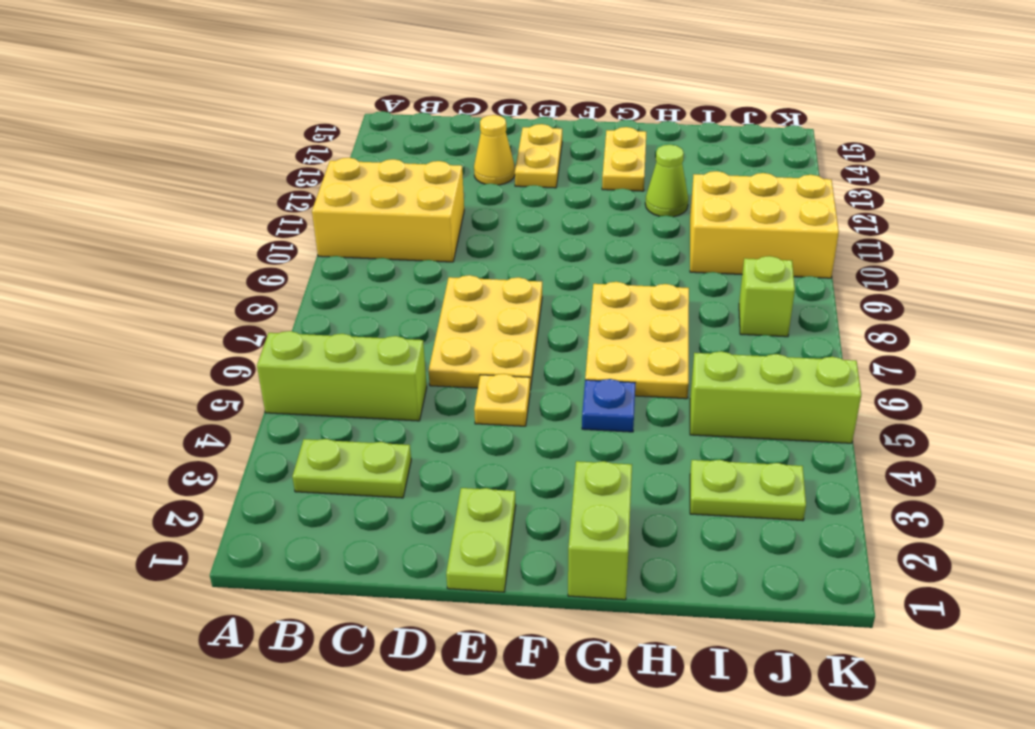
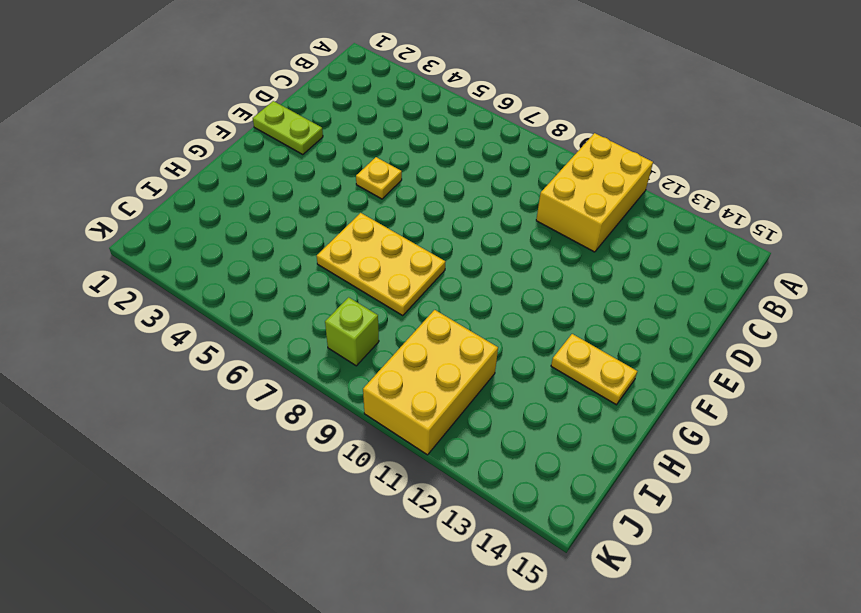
none -> lime brick A5:C5 level 1
none -> lime plate B3:C3 level 1
none -> yellow plate D6:E8 level 1

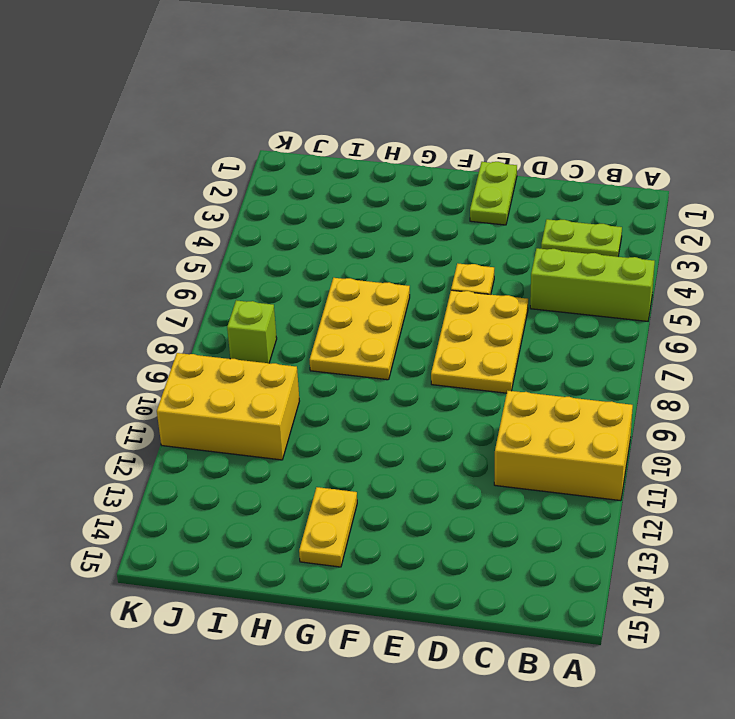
none -> yellow cone D13 level 1
none -> yellow plate E13:E14 level 1
none -> lime brick G1:G2 level 1

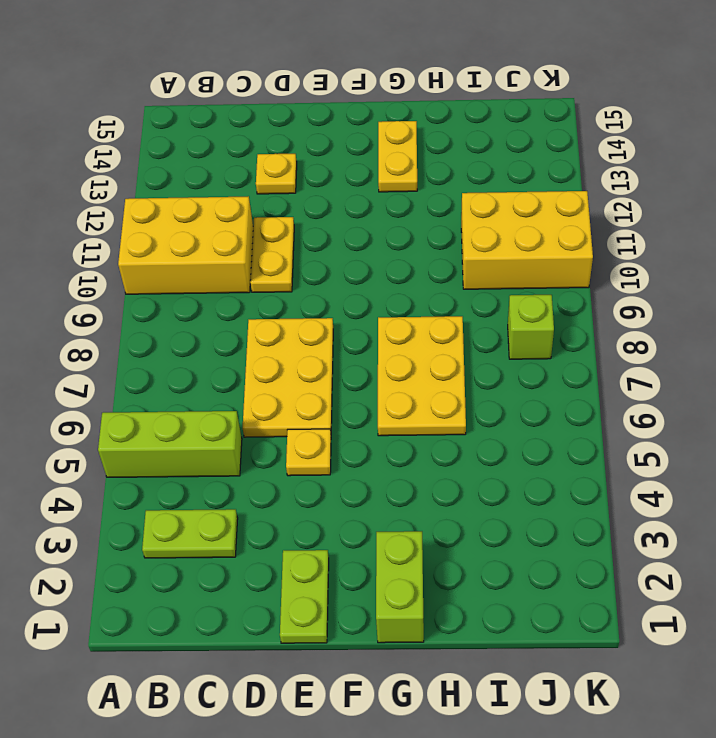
yellow plate D10:D11 level 1 -> yellow plate E13:E14 level 1
yellow plate D13 level 1 -> yellow cone D13 level 1
none -> blue plate G5 level 1
none -> lime cone H12 level 1
none -> lime plate I3:J3 level 1

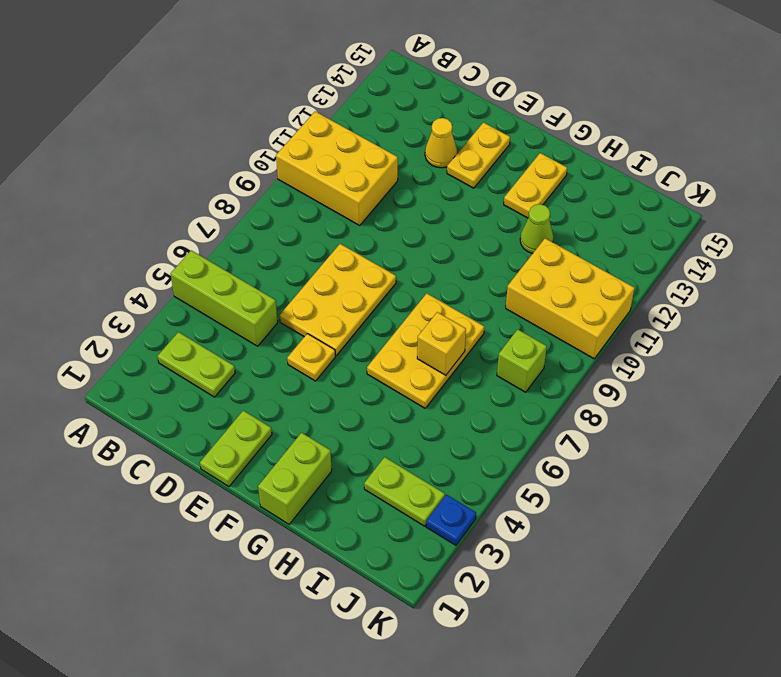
yellow brick H7 level 2 -> none
blue plate K3 level 1 -> blue plate G5 level 1
none -> lime brick I5:K5 level 1

